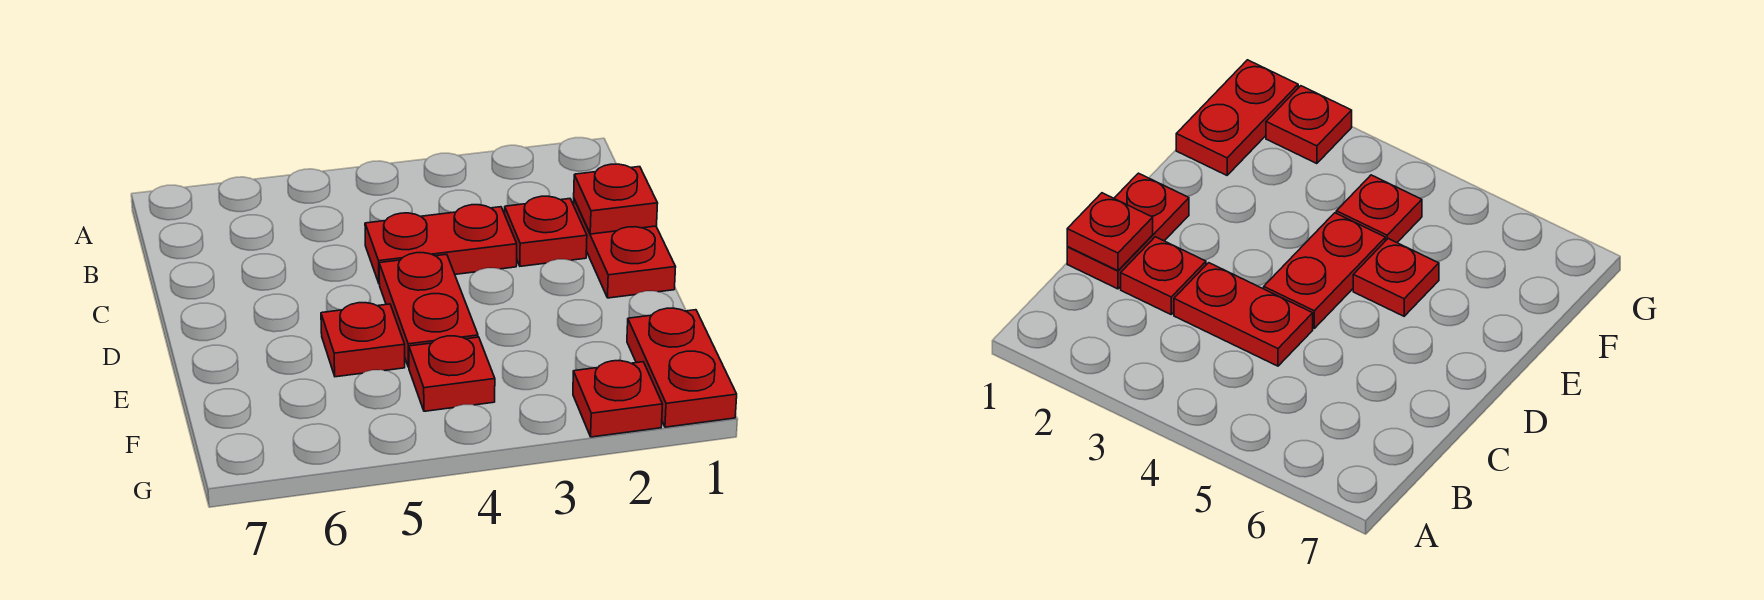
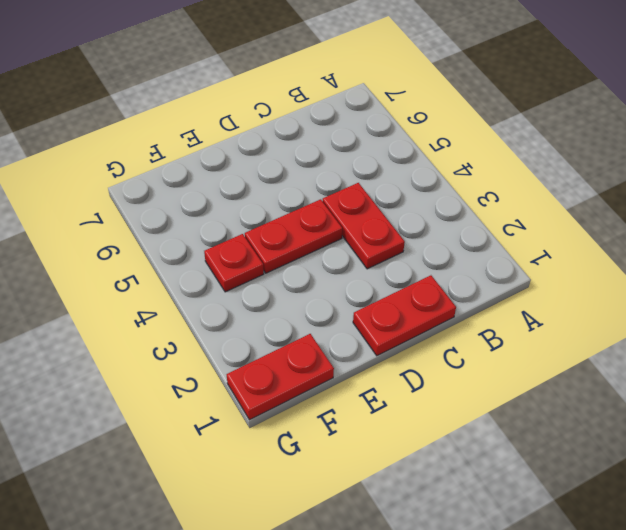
none -> red plate C2 level 1
none -> red plate E5 level 1

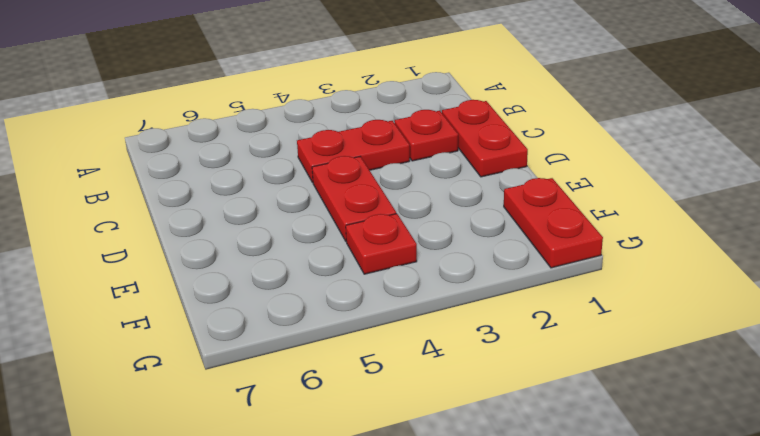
none -> red plate E5 level 1
none -> red plate G2 level 1

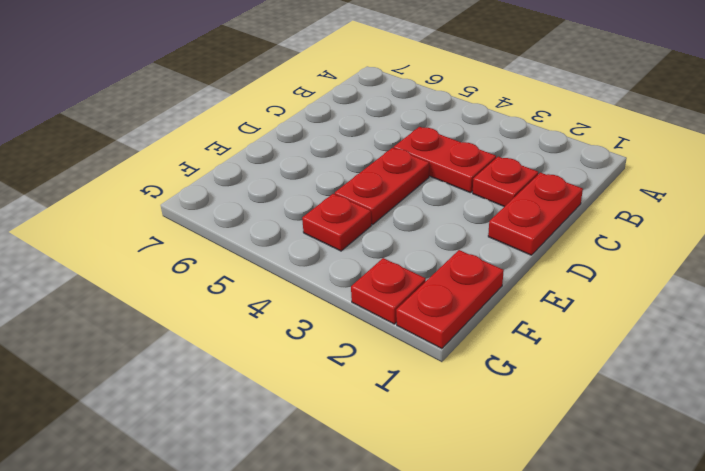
none -> red plate E5 level 1
none -> red plate C1 level 2

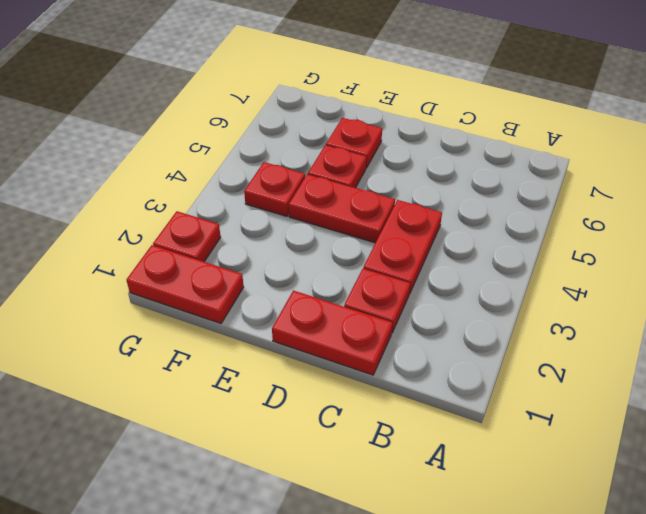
red plate E6 level 1 -> red plate C1 level 2

